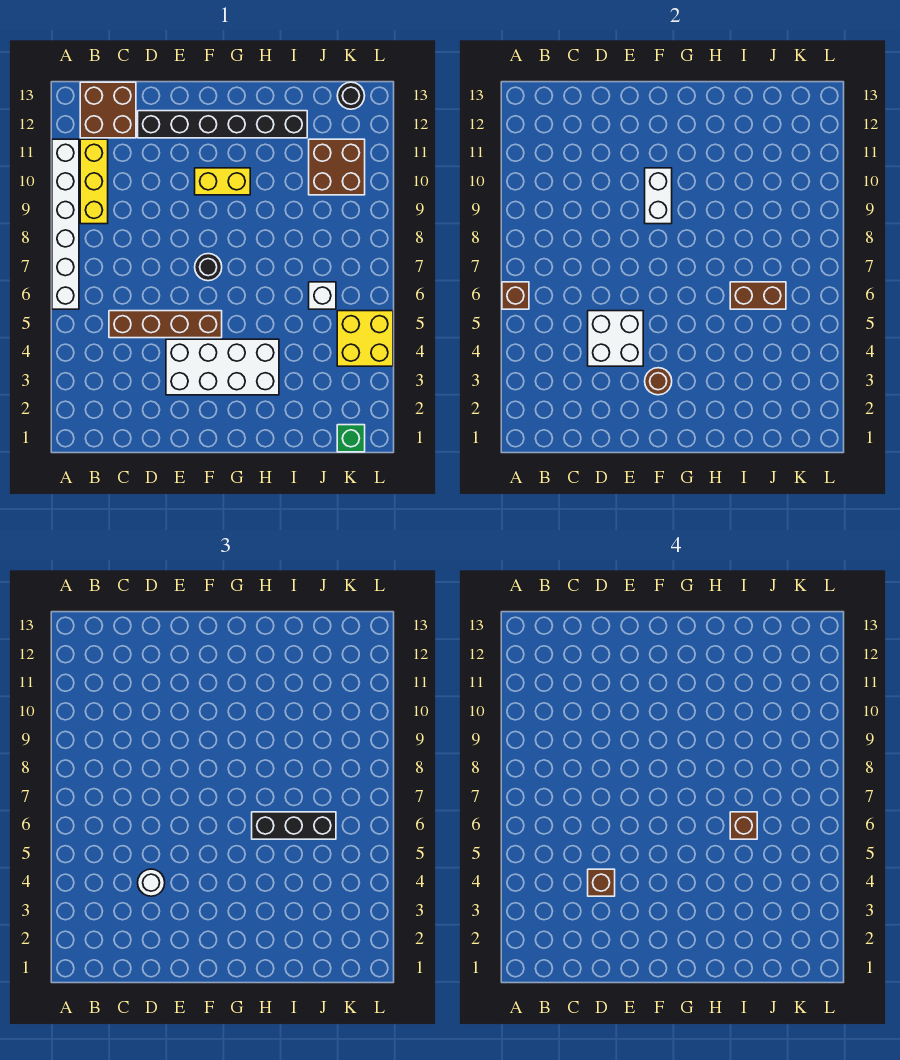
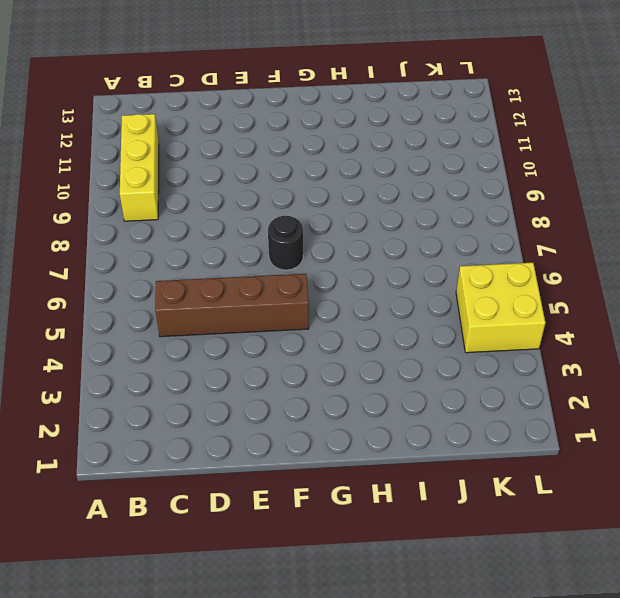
none -> white brick A6:A11 level 1
none -> brown brick B12:C13 level 1
none -> black brick D12:I12 level 1

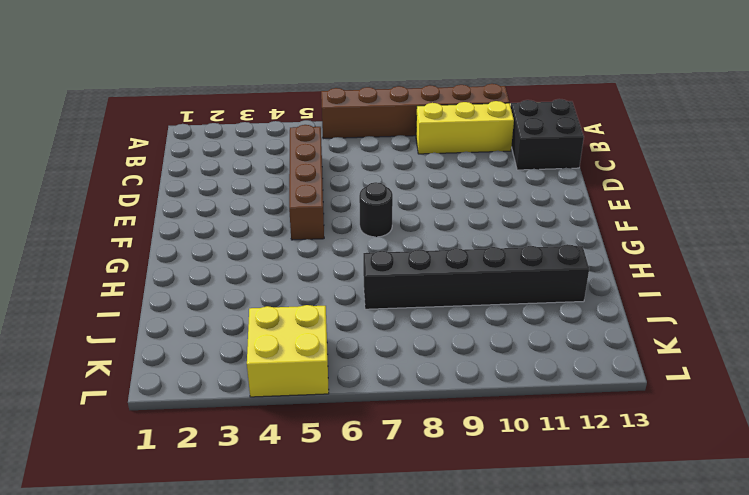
brown brick A6:A11 level 1 -> white brick A6:A11 level 1
black brick B12:C13 level 1 -> brown brick B12:C13 level 1
black brick I7:I12 level 1 -> black brick D12:I12 level 1
none -> white brick E3:H4 level 1
none -> yellow brick F10:G10 level 1
none -> white brick J6 level 1

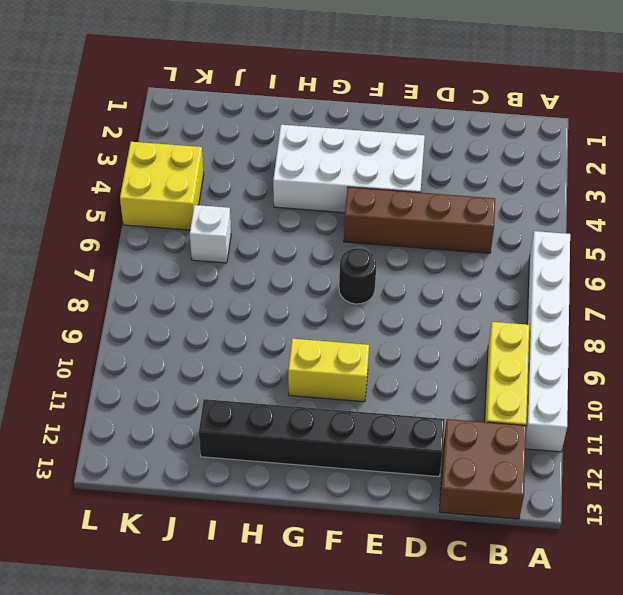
none -> brown brick J10:K11 level 1
none -> green brick K1 level 1
none -> black round brick K13 level 1

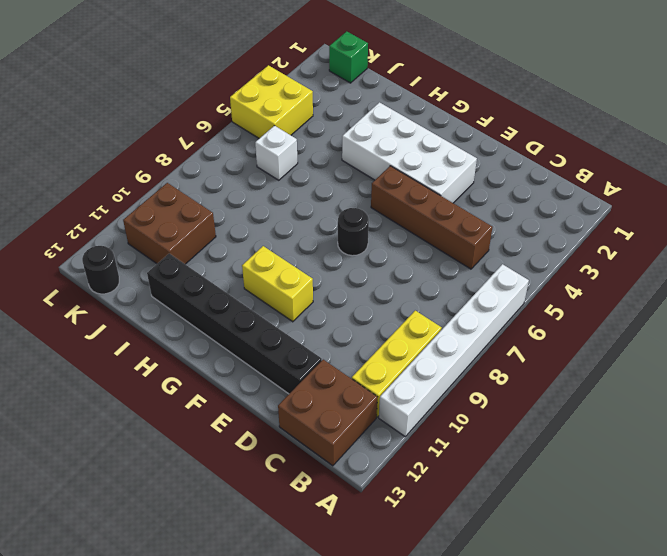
none -> brown brick A6 level 2
none -> white brick D4:E5 level 2
none -> brown round brick F3 level 2

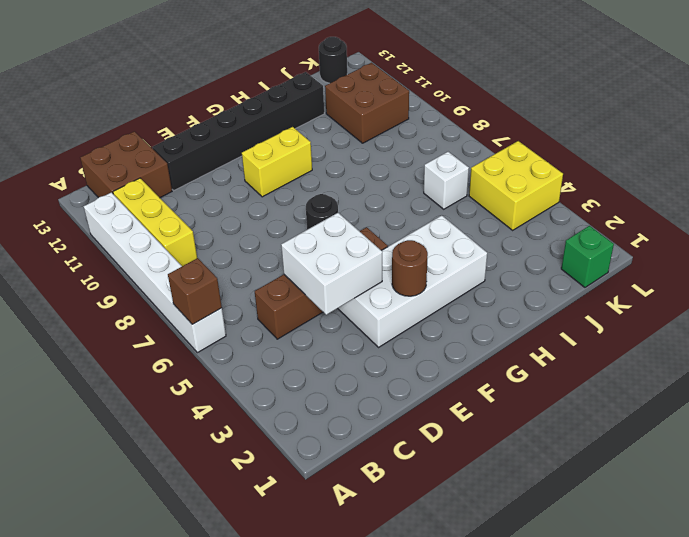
none -> white brick F9:F10 level 2
none -> brown brick I6:J6 level 2
none -> white round brick D4 level 3

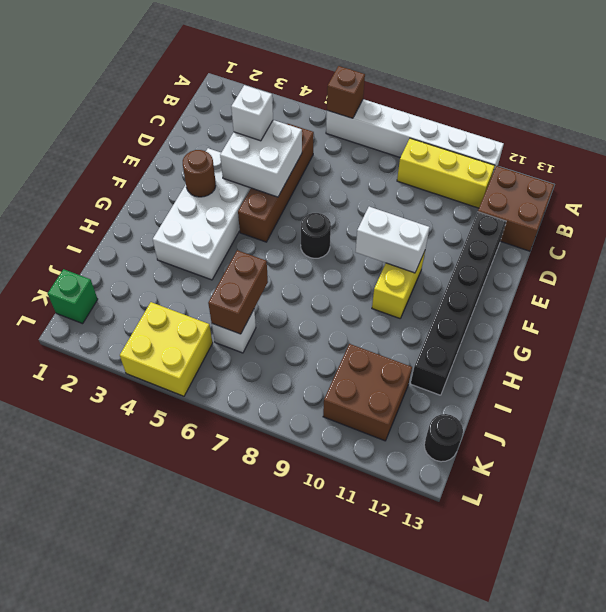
white brick D4 level 3 -> white round brick D4 level 3
none -> black brick H6:J6 level 3
none -> brown brick D4 level 4
none -> brown brick I6 level 4

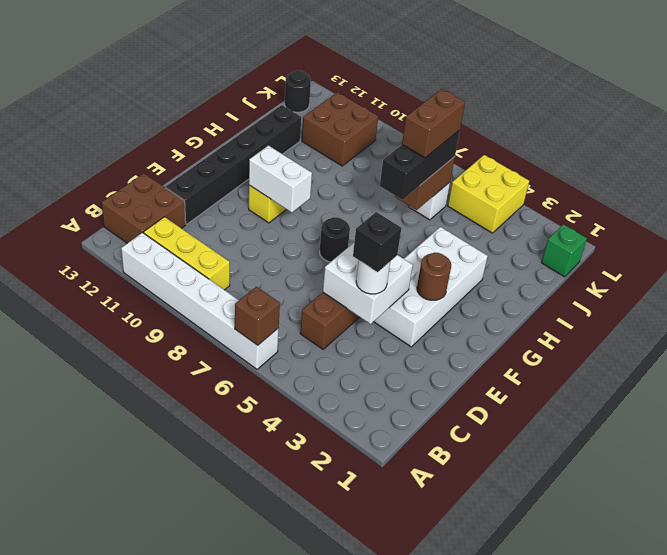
black brick D4 level 4 -> brown brick D4 level 4
brown brick I6:J6 level 4 -> brown brick I6 level 4

